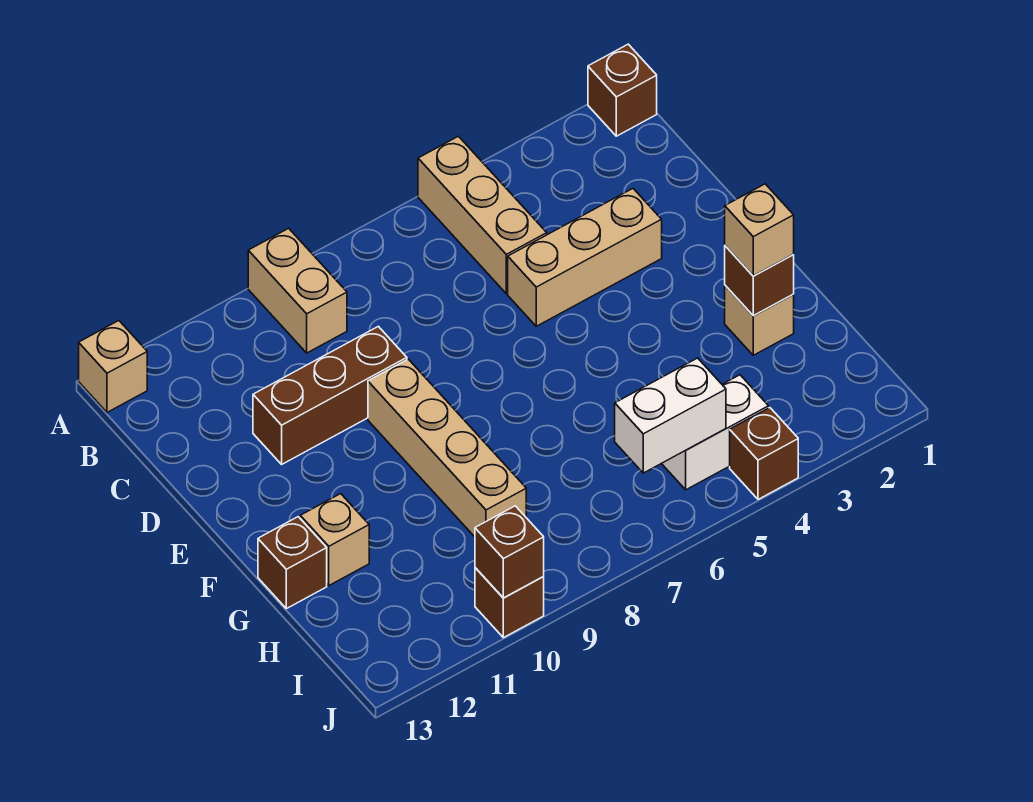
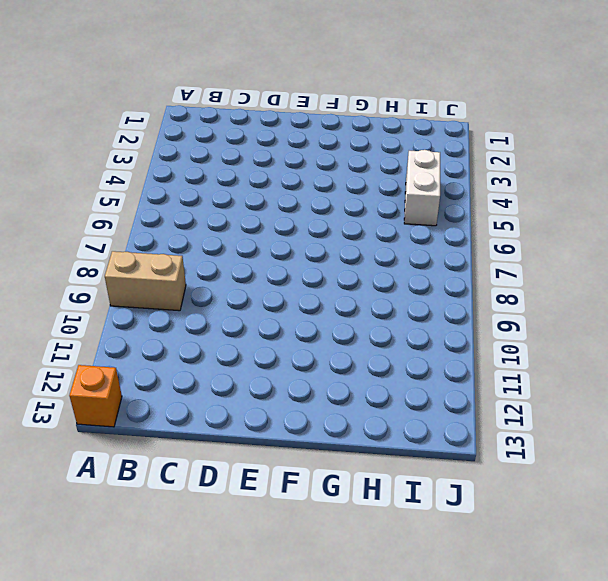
orange brick A13 level 1 -> tan brick A13 level 1
none -> brown brick A1 level 1
none -> tan brick A5:C5 level 1
none -> tan brick D3:D5 level 1

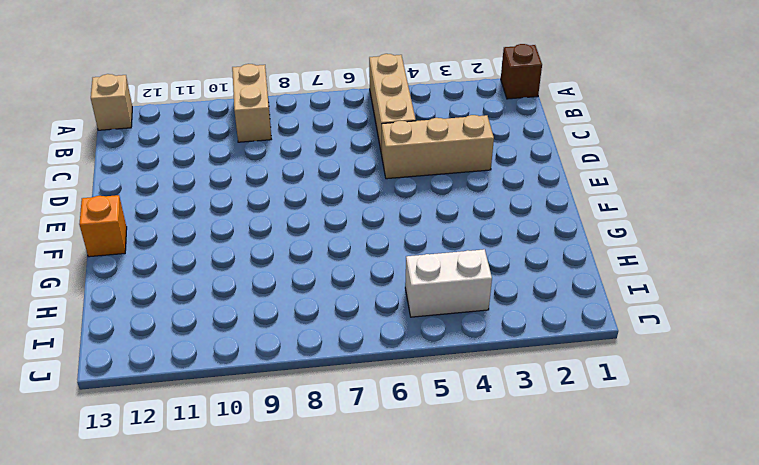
orange brick F13 level 1 -> none
none -> brown brick D9:D11 level 1
none -> tan brick E9:H9 level 1
none -> tan brick G2 level 1

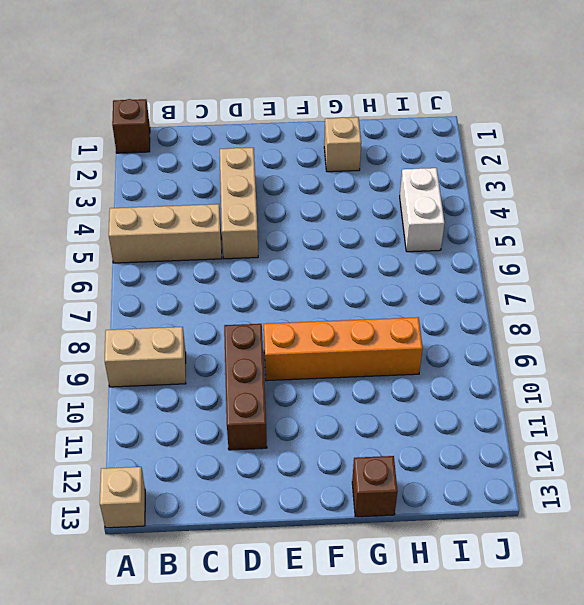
orange brick E9:H9 level 1 -> tan brick E9:H9 level 1
none -> tan brick G12 level 1
none -> brown brick J4 level 1
none -> brown brick J10 level 1

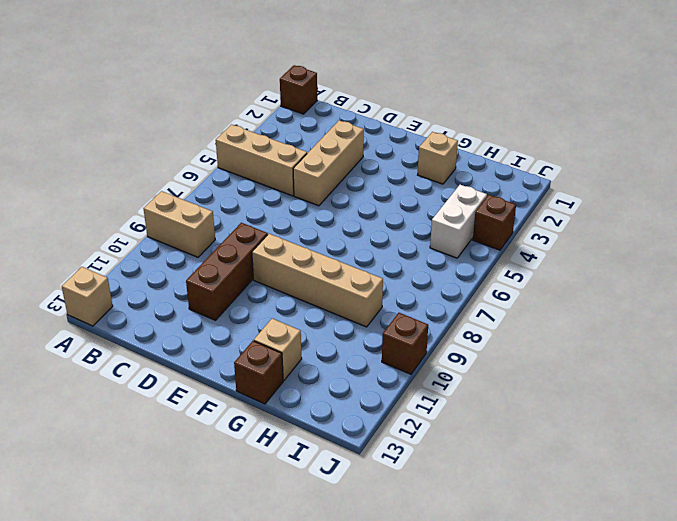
none -> brown brick G2 level 2
none -> white brick I5:I6 level 2
none -> brown brick J10 level 2

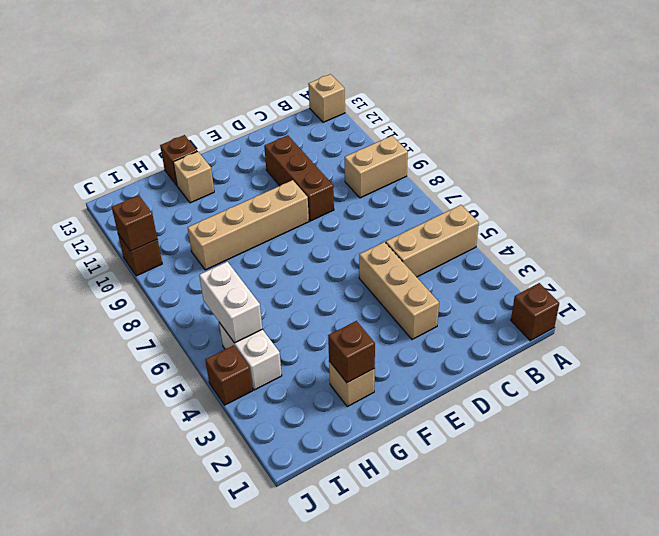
none -> tan brick G2 level 3

